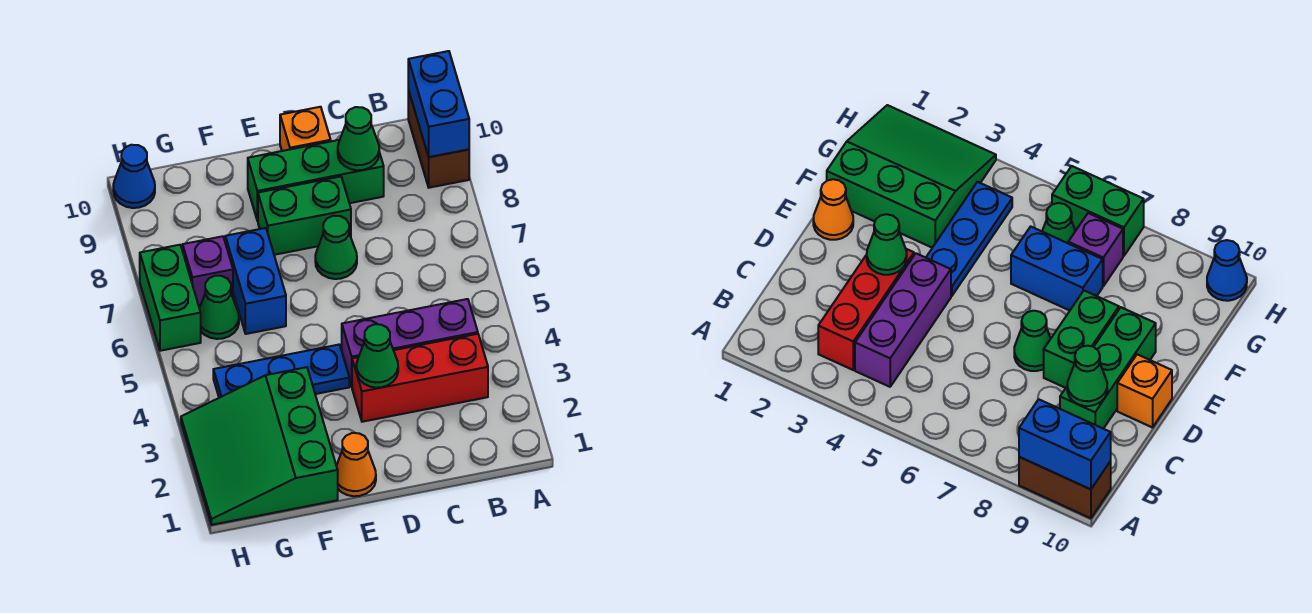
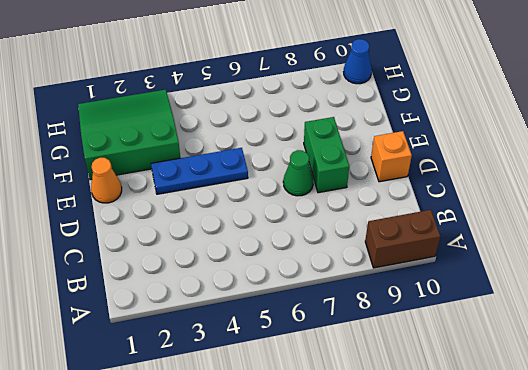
blue plate E3:E5 level 1 -> blue plate E4:G4 level 1
none -> red brick B3:D3 level 1
none -> purple brick B4:D4 level 1
none -> green brick C9:E9 level 1

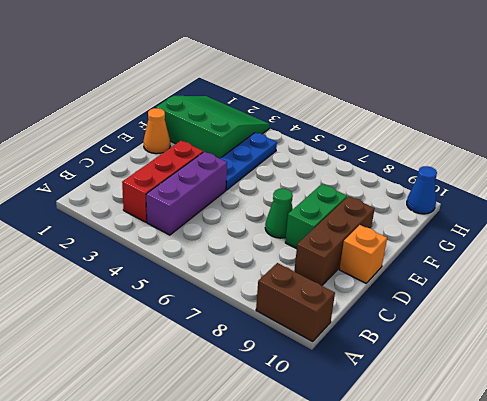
brown brick C9:E9 level 1 -> green brick C9:E9 level 1
none -> blue brick F6:F7 level 1
none -> green cone G6 level 1
none -> purple brick G7 level 1

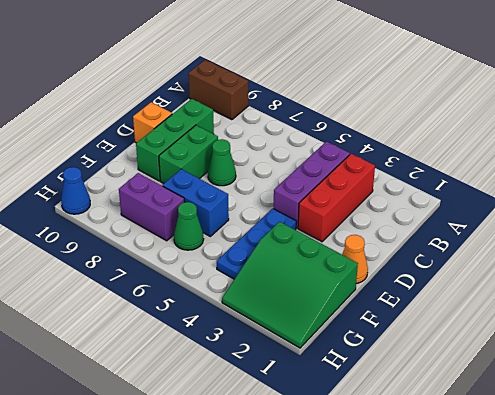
purple brick G7:G8 level 1 -> purple brick G7 level 1
none -> green brick H6:H7 level 1
none -> blue brick A9:A10 level 2
none -> green cone C9 level 2

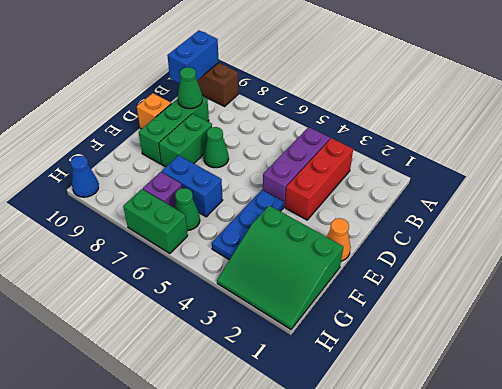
blue brick A10:B10 level 2 -> blue brick A9:A10 level 2
none -> green cone D3 level 2

